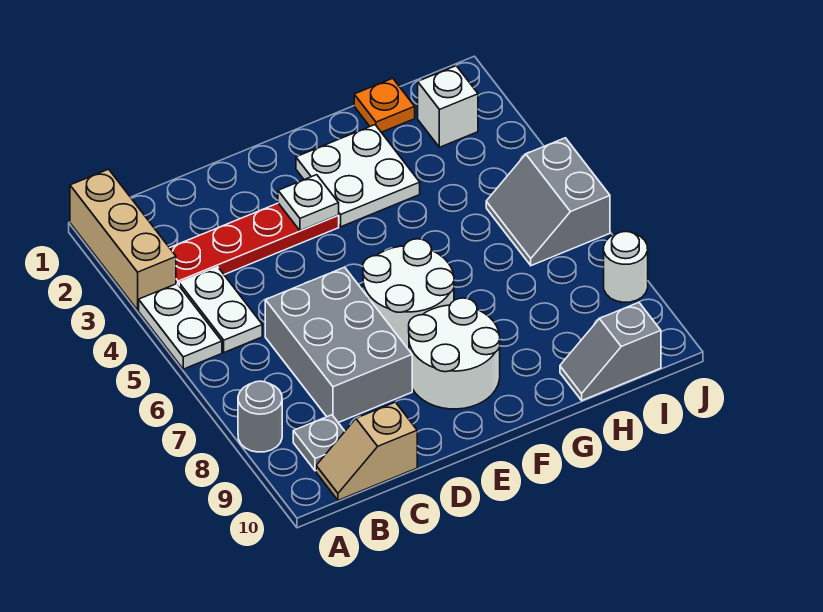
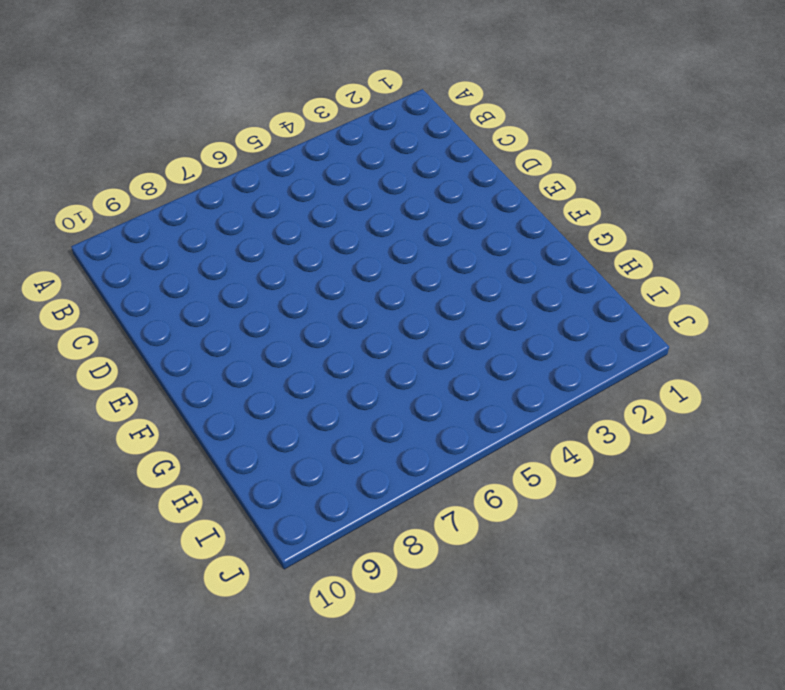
none -> tan brick A1:A3 level 1
none -> white plate A4:A5 level 1
none -> grey round brick A8 level 1

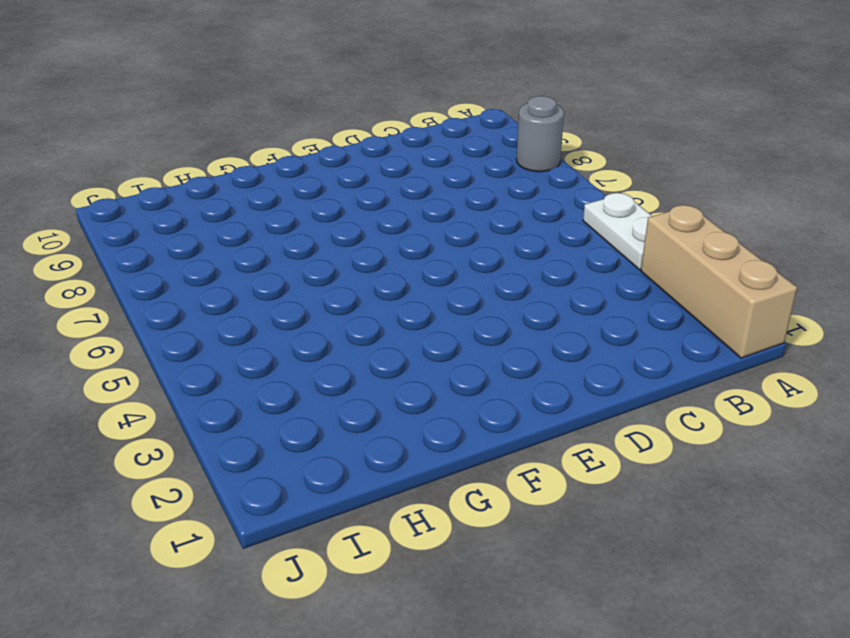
none -> red plate B3:E3 level 1
none -> white plate B4:B5 level 1
none -> grey plate B9 level 1

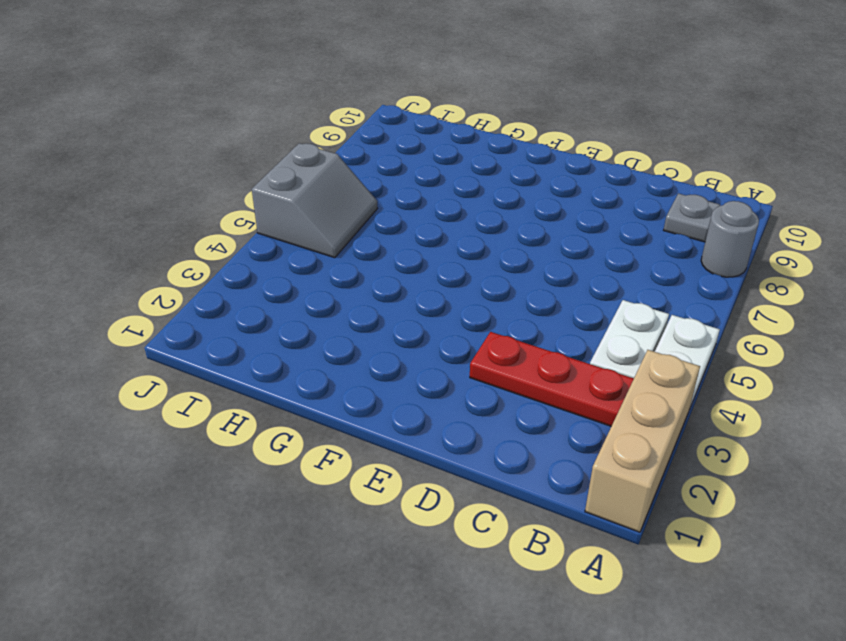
red plate B3:D3 level 1 -> red plate B3:E3 level 1
none -> tan slope B10:C10 level 1 top C
none -> grey brick C6:D8 level 1
none -> white round brick E6:F7 level 1

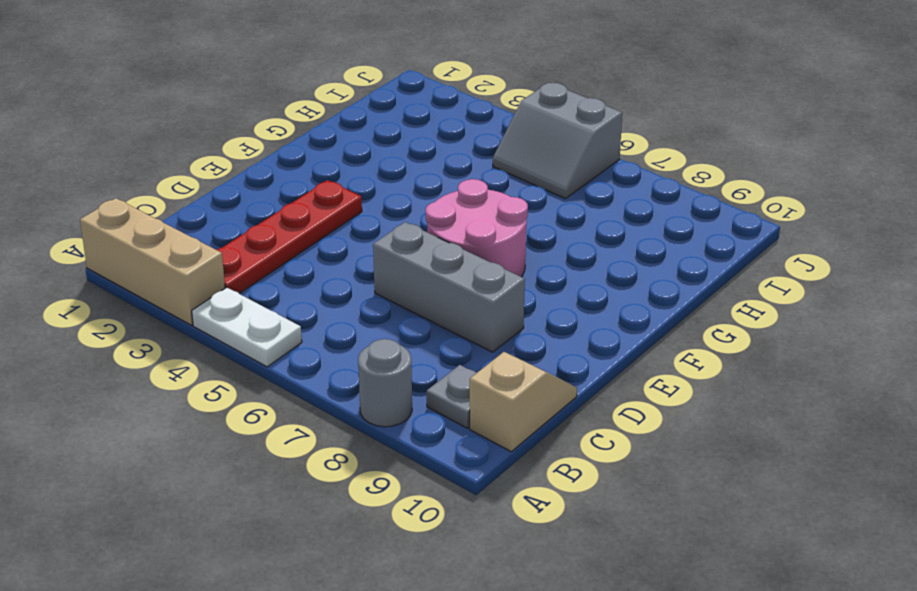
tan slope B10:C10 level 1 top B -> tan slope B10:C10 level 1 top C
grey brick D6:D8 level 1 -> grey brick C6:D8 level 1
pink round brick E6:F7 level 1 -> white round brick E6:F7 level 1
none -> white plate B4:B5 level 1
none -> white round brick E8:F9 level 1
none -> white plate F2:G3 level 1

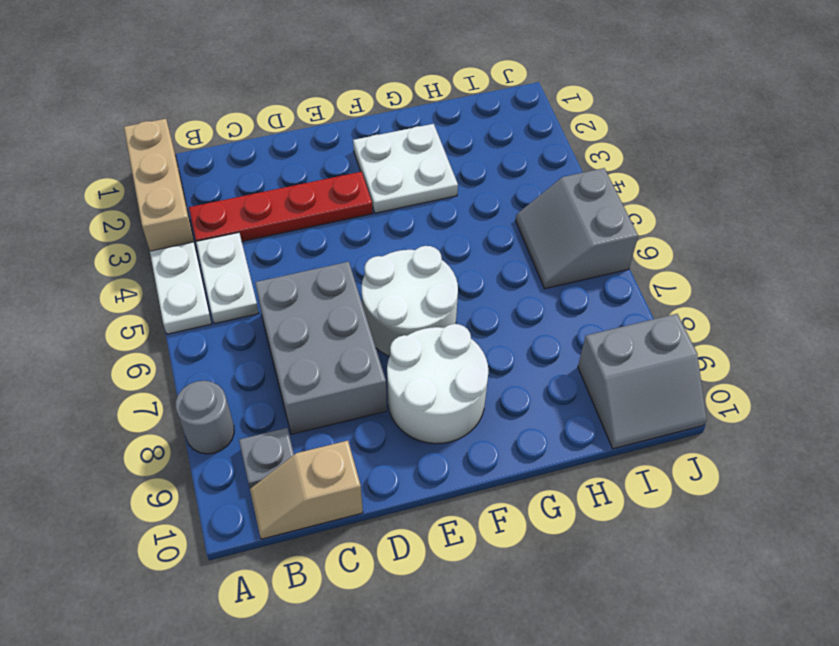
grey slope I9:J10 level 1 top 9 -> grey slope H10:I10 level 1 top I
none -> orange plate H1 level 1
none -> white brick I2 level 1
none -> white round brick J8 level 1

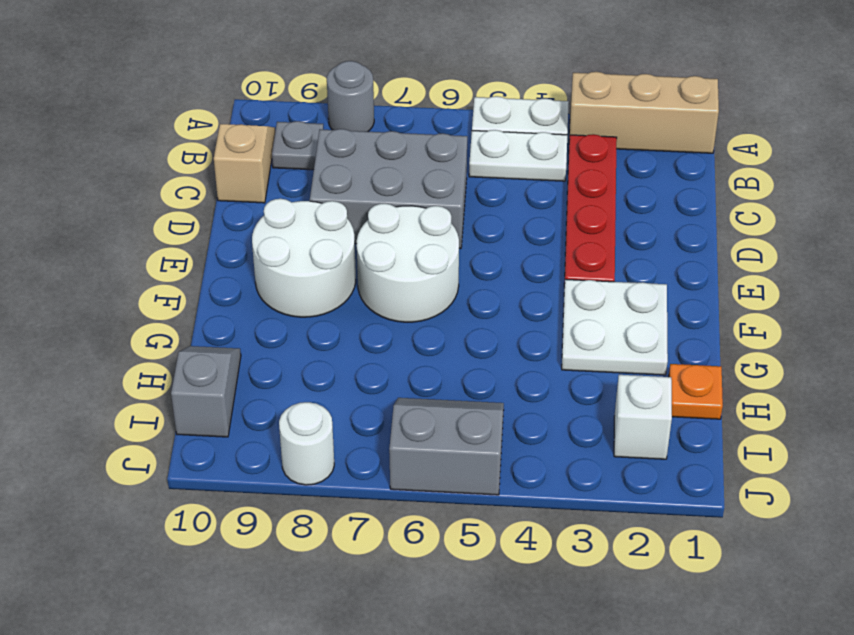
none -> white plate E3 level 2

